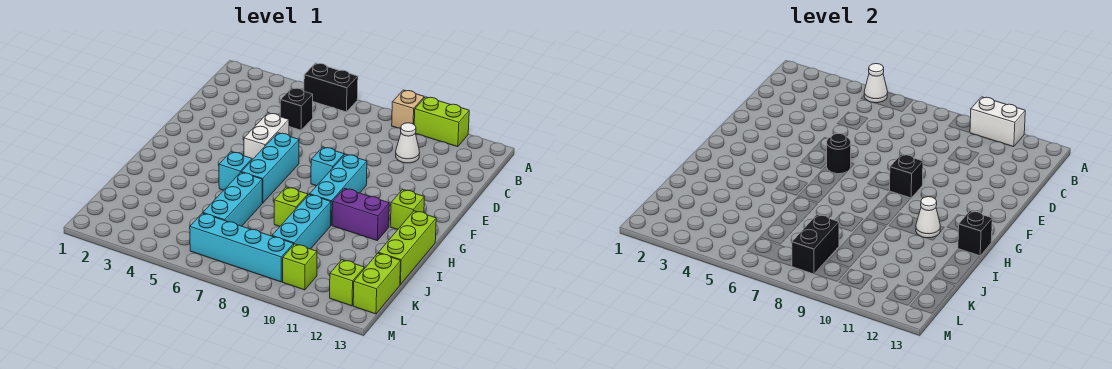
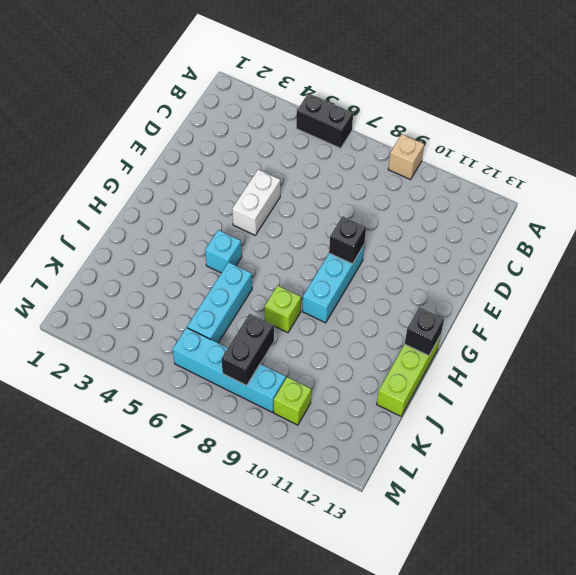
none -> lime brick A10:A11 level 1
none -> black brick C5 level 1
none -> white cone C10 level 1

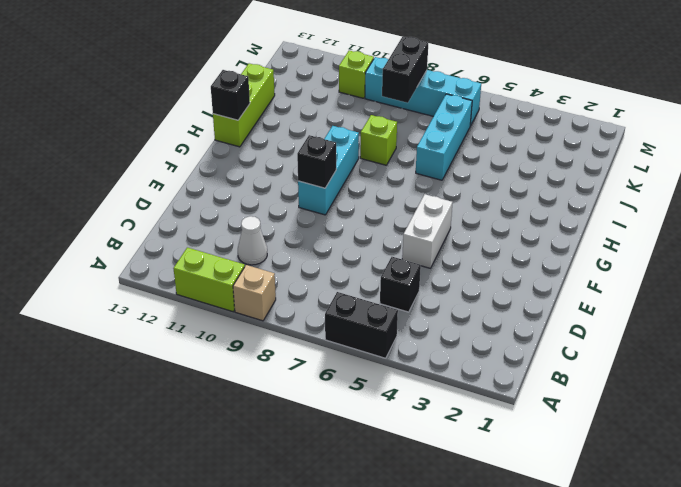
none -> cyan brick F6:H6 level 1
none -> cyan brick F8 level 1
none -> lime brick G12 level 1

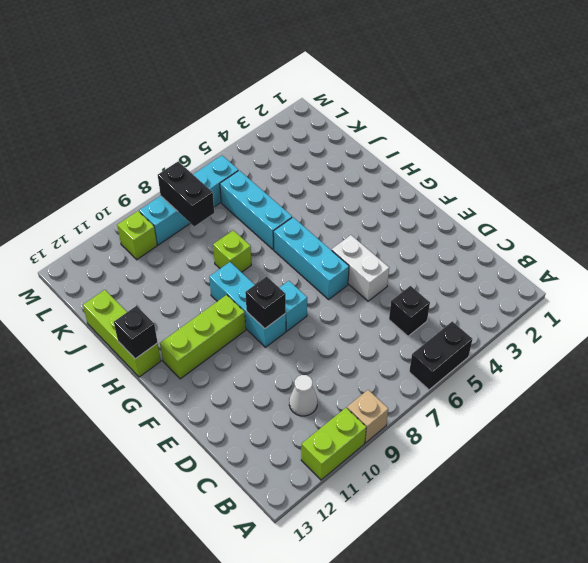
lime brick G10:G12 level 1 -> lime brick G12 level 1
none -> cyan brick H5 level 1
none -> purple brick H10:H11 level 1
none -> cyan brick I9:K9 level 1

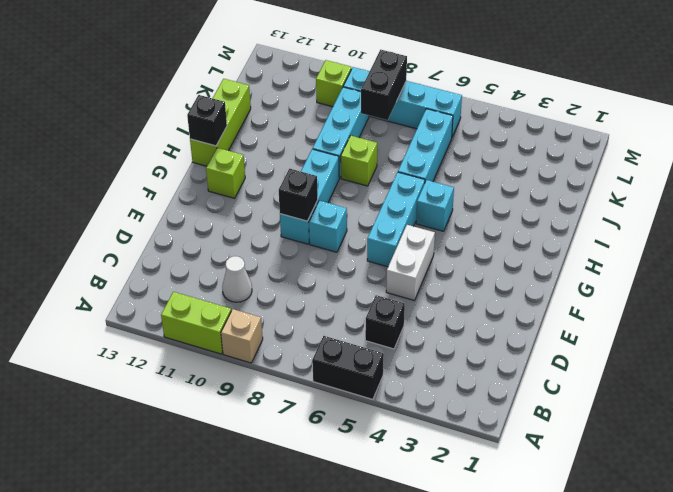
none -> purple brick H10:H11 level 1
none -> lime brick K13:L13 level 1
none -> lime brick L12 level 1

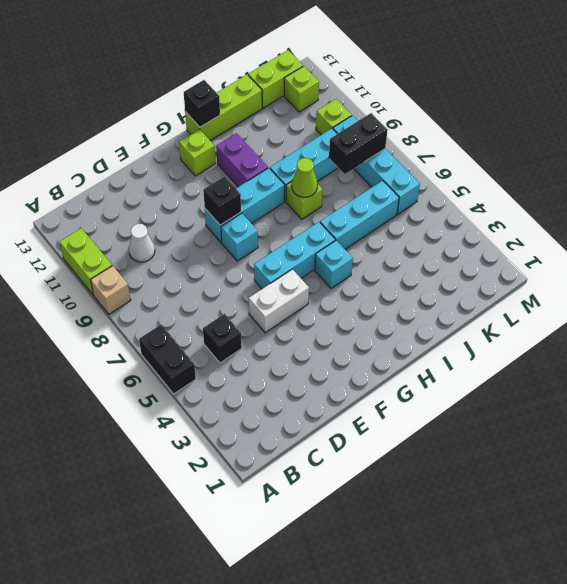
lime cone I8 level 2 -> none
none -> white cone A5 level 2
none -> white brick A10:A11 level 2
none -> black round brick F6 level 2

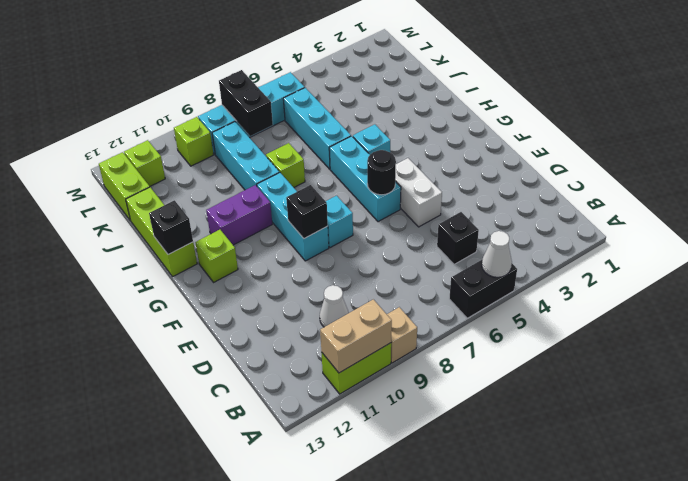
tan brick A10:A11 level 2 -> white brick A10:A11 level 2
none -> white cone H11 level 2

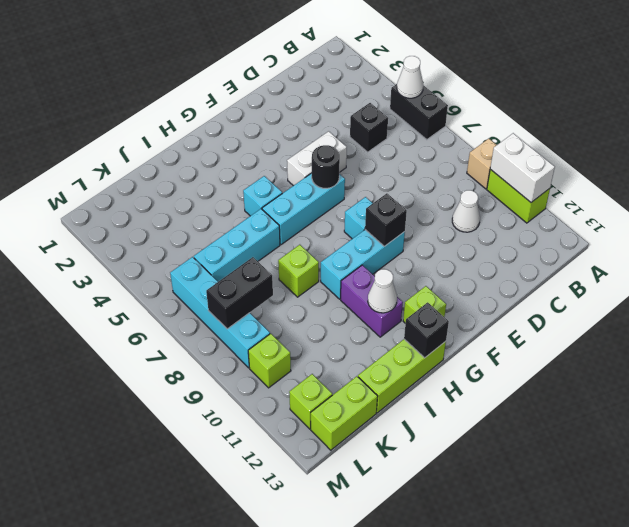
none -> cyan brick I9:K9 level 1

